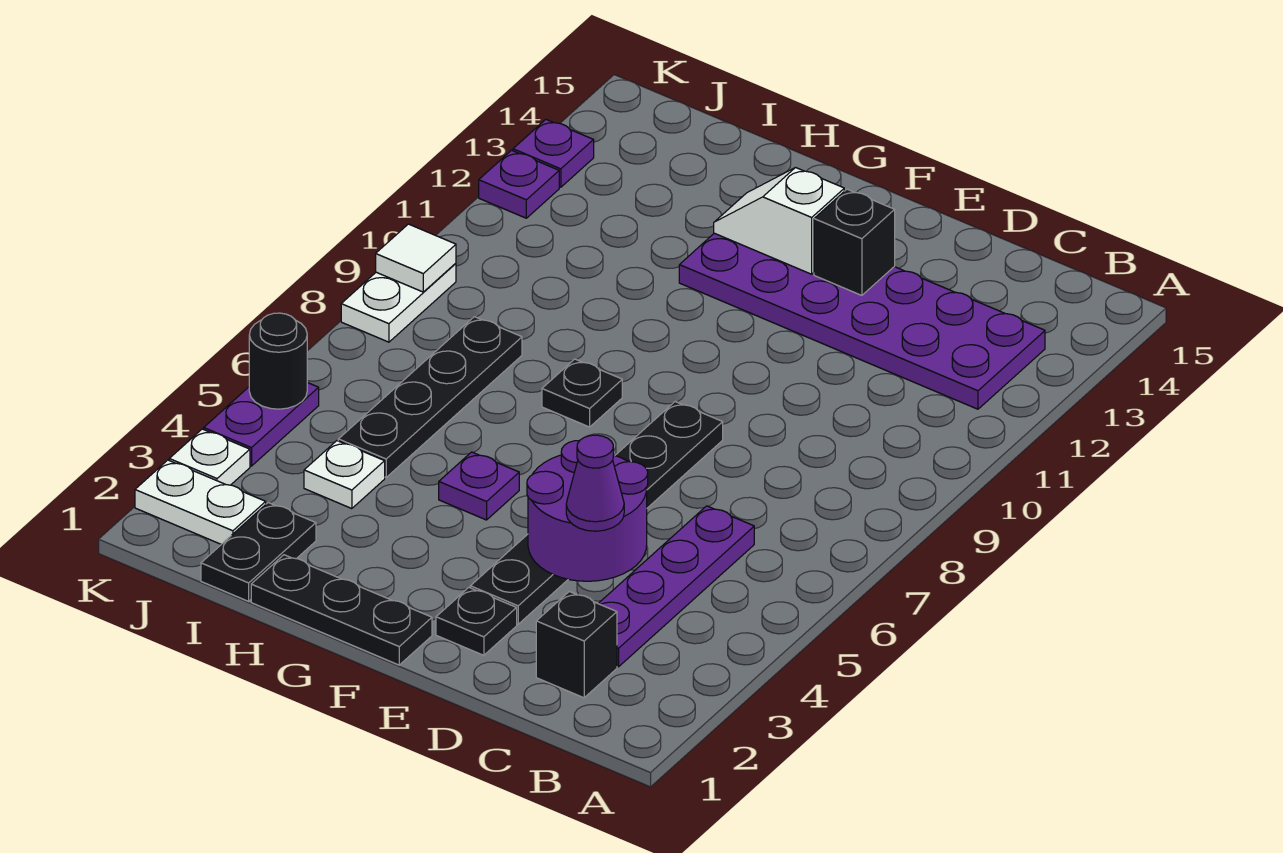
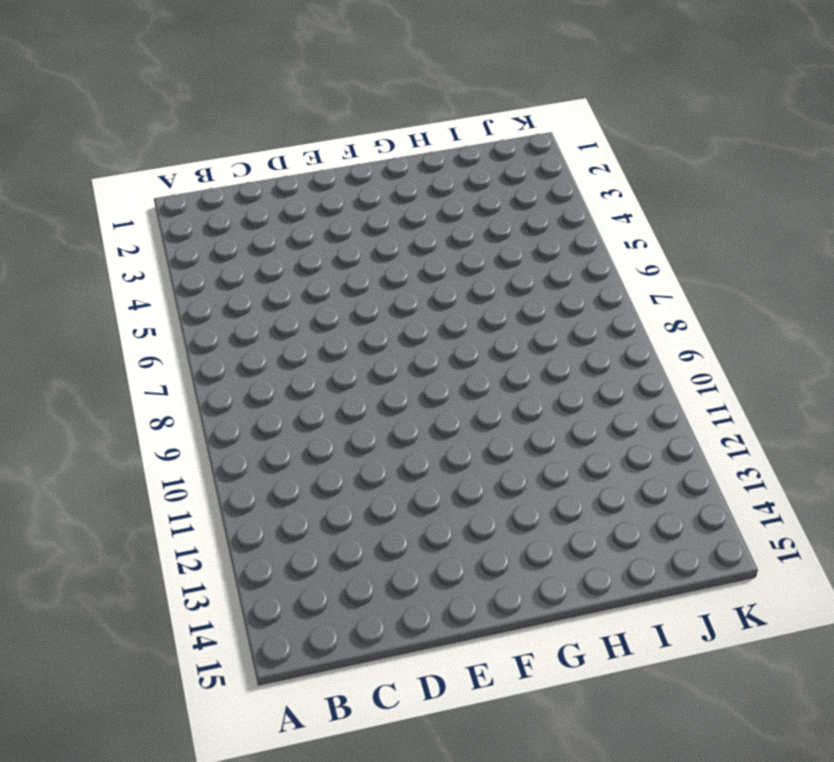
none -> purple plate B12:G13 level 1
none -> black brick C2 level 1
none -> purple plate C3:C6 level 1

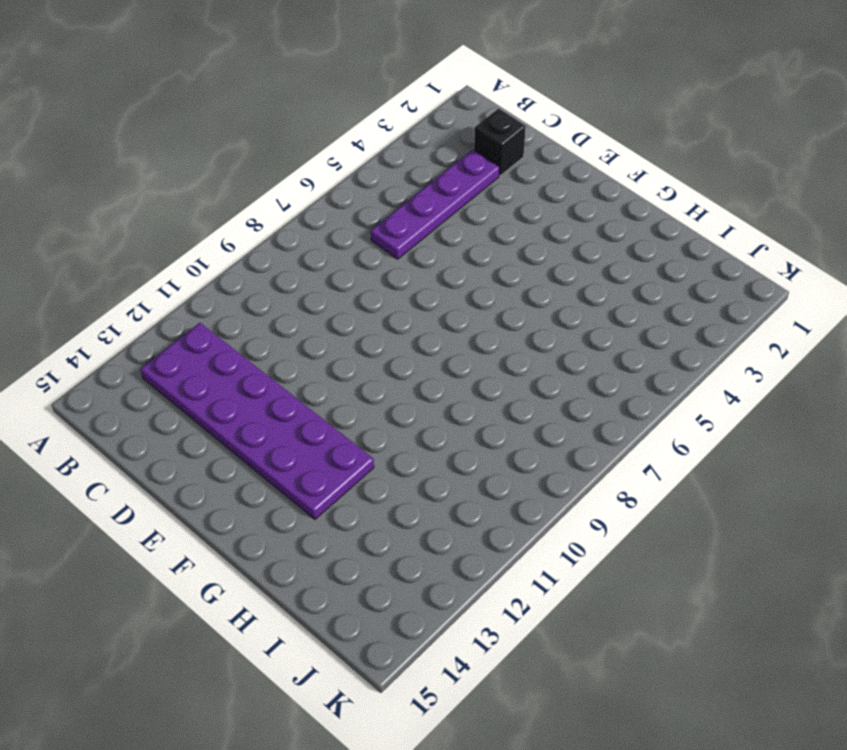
none -> black plate E2 level 1
none -> black plate E3:E8 level 1
none -> black plate F1:H1 level 1

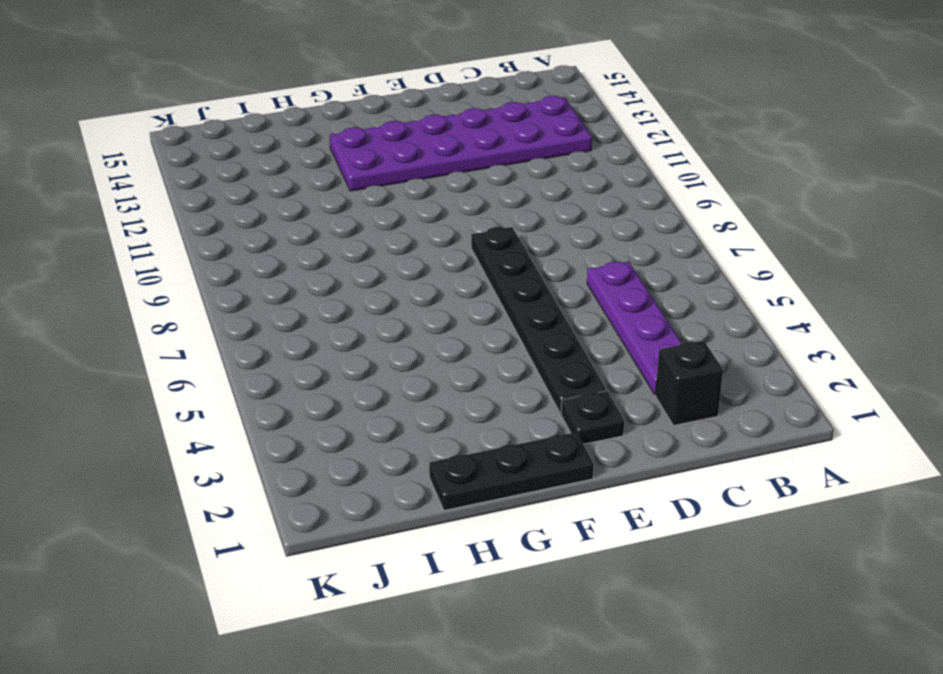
none -> purple plate G5 level 1
none -> black plate G8 level 1
none -> black plate I1:I2 level 1

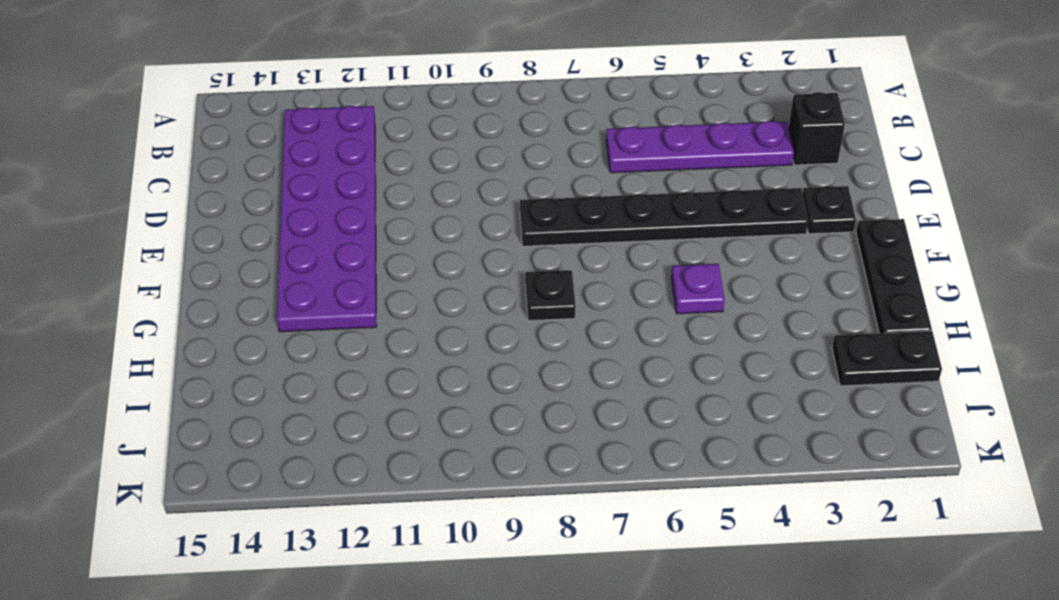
none -> white plate I4 level 1
none -> black plate I5:I8 level 1
none -> white plate J2:K2 level 1

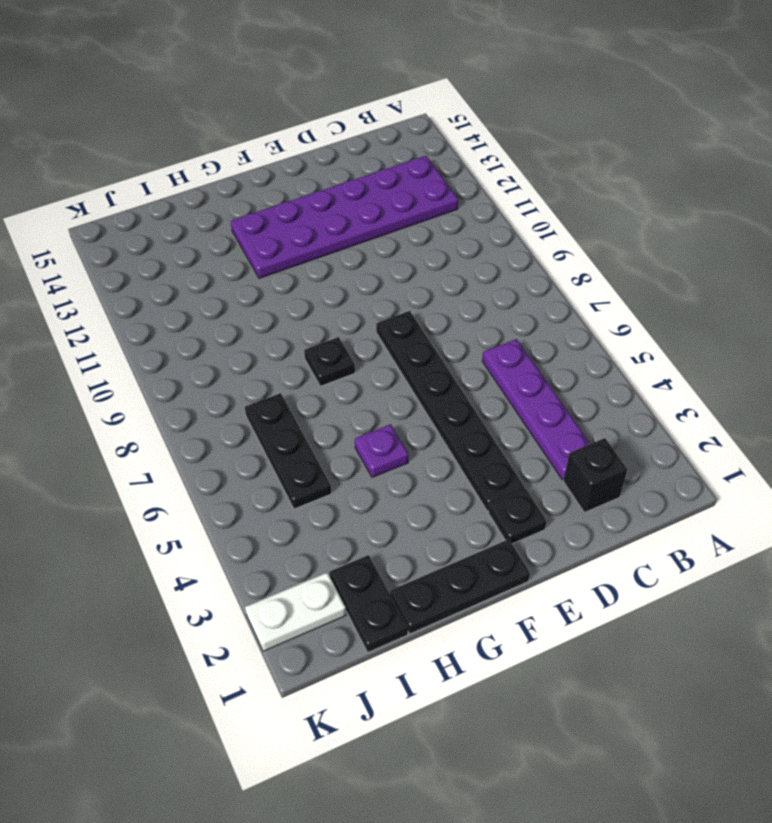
black plate I5:I7 level 1 -> black plate I5:I8 level 1
none -> white plate I4 level 1
none -> white plate K3 level 1
none -> purple plate K4:K5 level 1

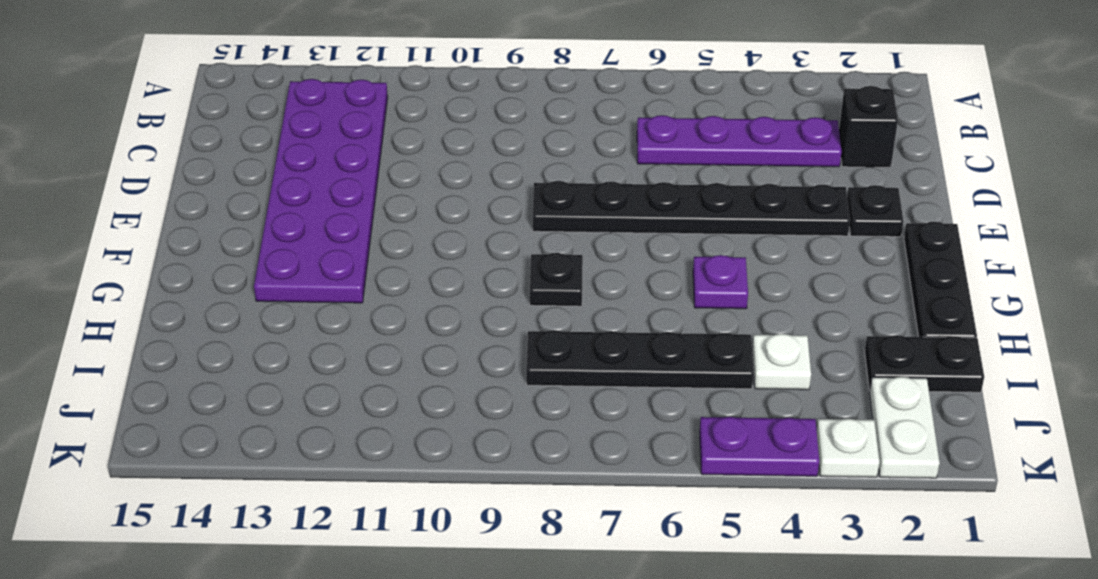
none -> white plate K8:K9 level 1
none -> purple plate K12 level 1
none -> purple plate K13 level 1

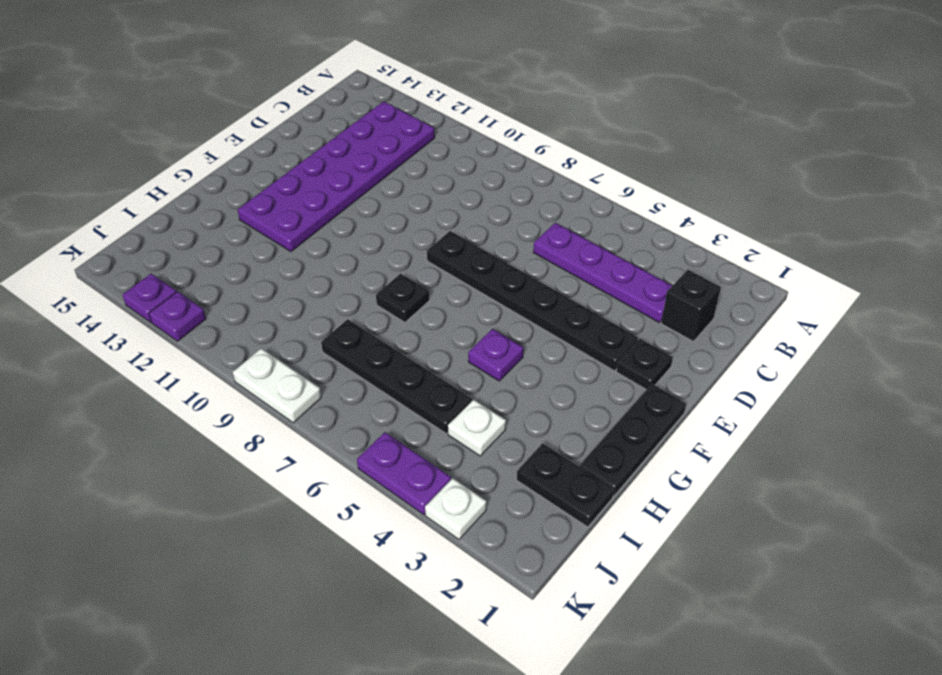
none -> white plate J2:K2 level 1
none -> purple round brick D4:E5 level 2
none -> black brick E13 level 2

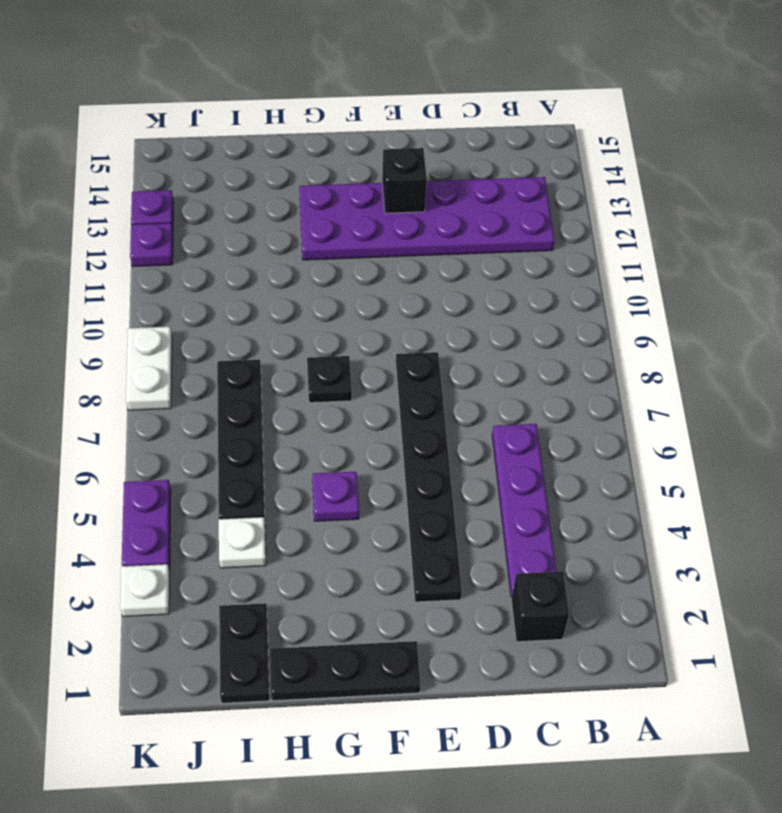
none -> black plate E2 level 1
none -> white plate J2:K2 level 1
none -> purple round brick D4:E5 level 2

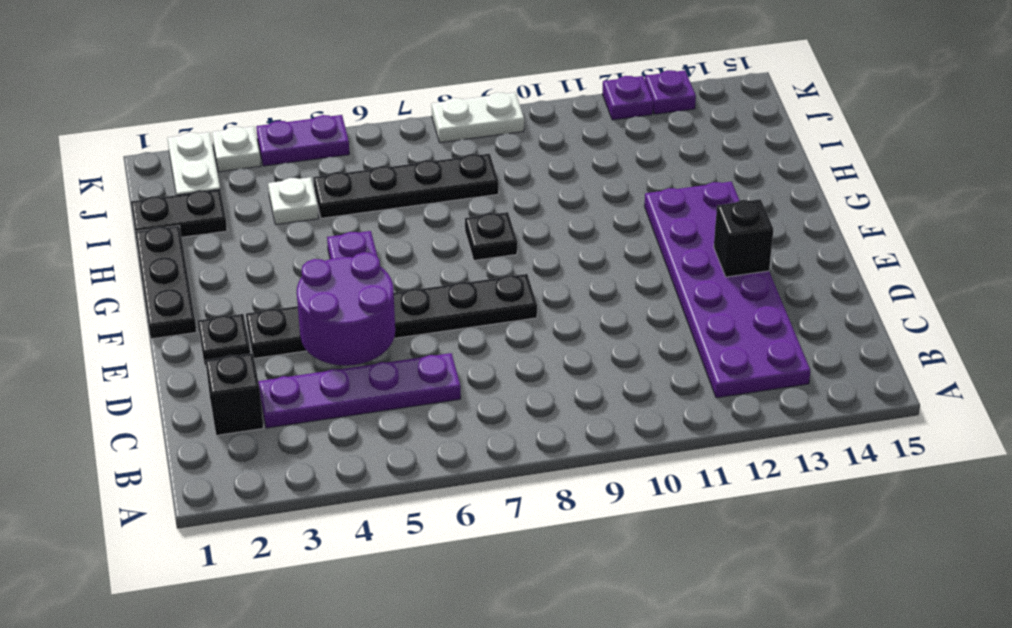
none -> white slope F13:G13 level 2 top F
none -> black round brick K5 level 2
none -> white tile K9 level 2

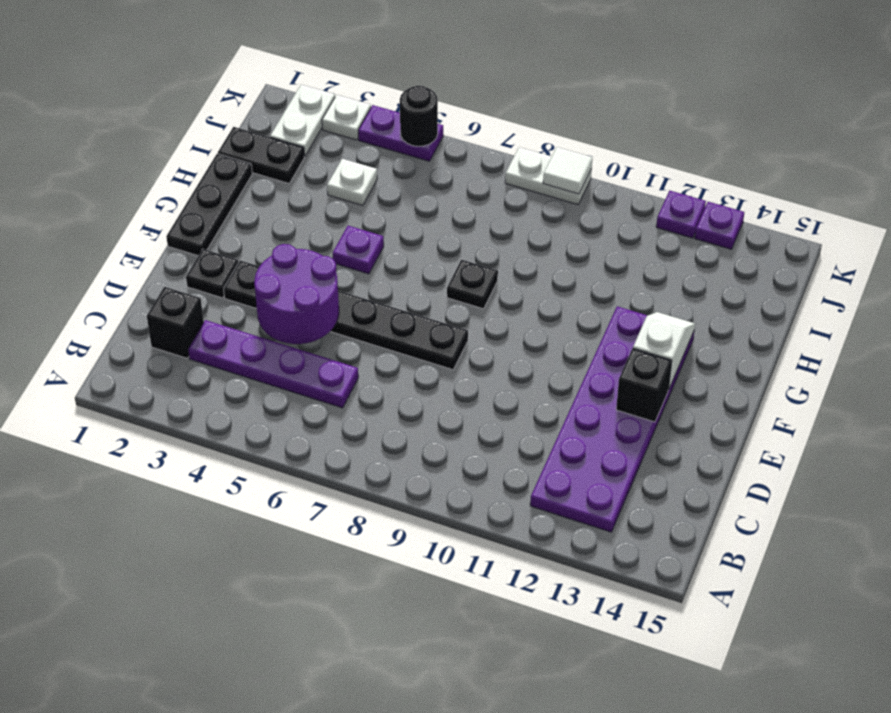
none -> black plate I5:I8 level 1
none -> purple cone D4 level 3

